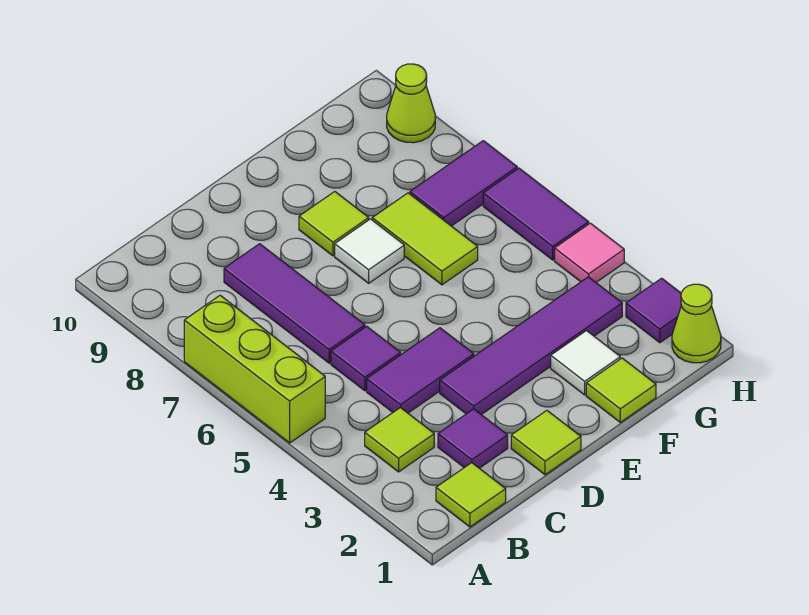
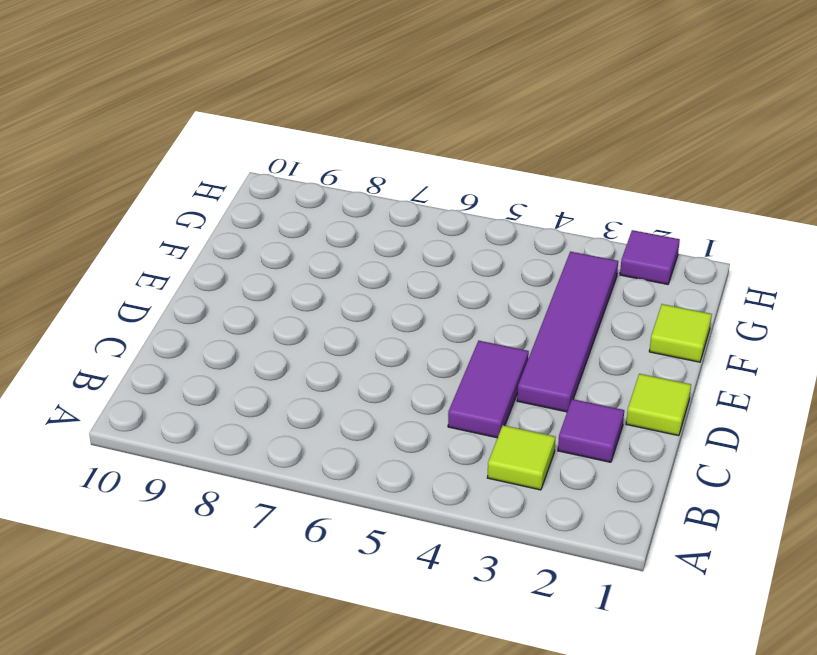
none -> lime brick A5:A7 level 1
none -> lime tile B1 level 1
none -> purple tile C5 level 1

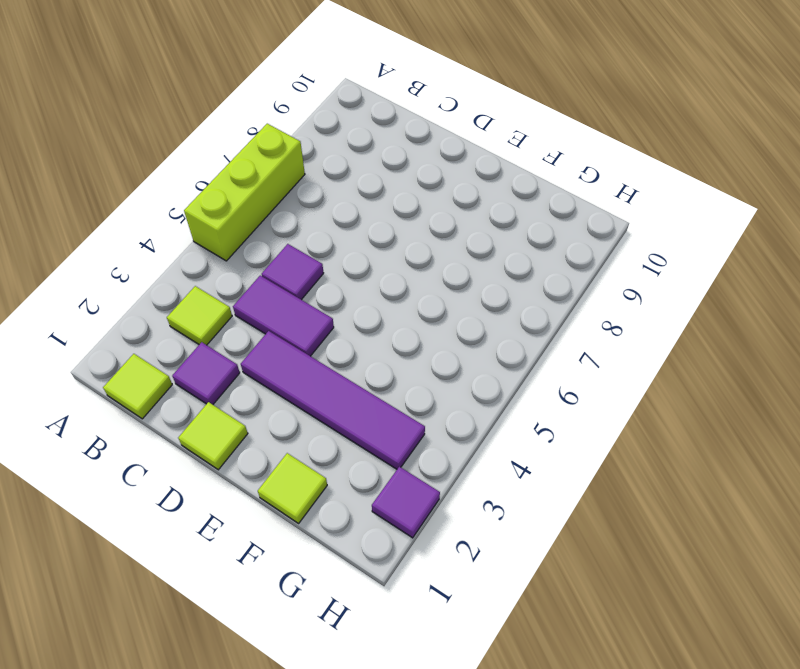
none -> purple tile C6:C8 level 1
none -> white tile E7 level 1
none -> lime tile E8 level 1

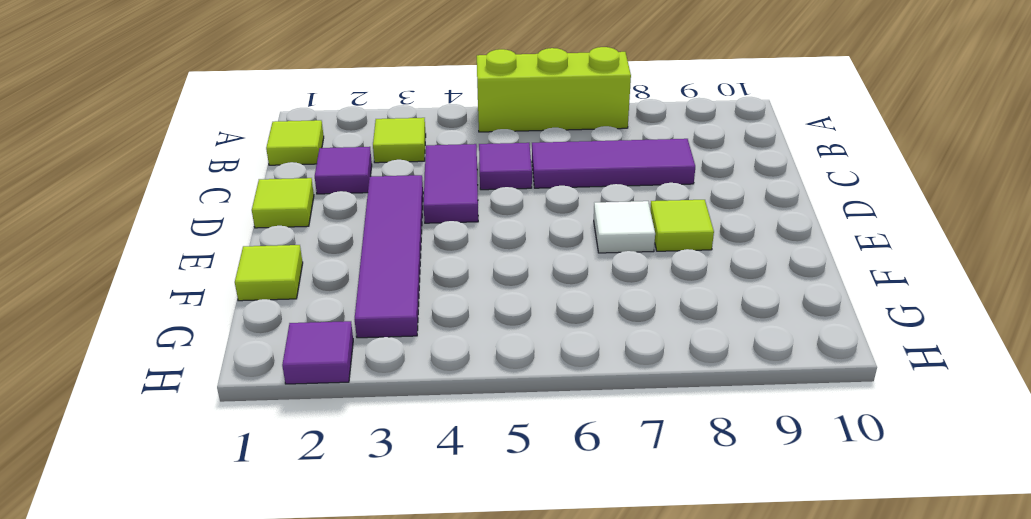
none -> white tile F2 level 1
none -> lime tile F6:F7 level 1
none -> purple tile G7:H7 level 1

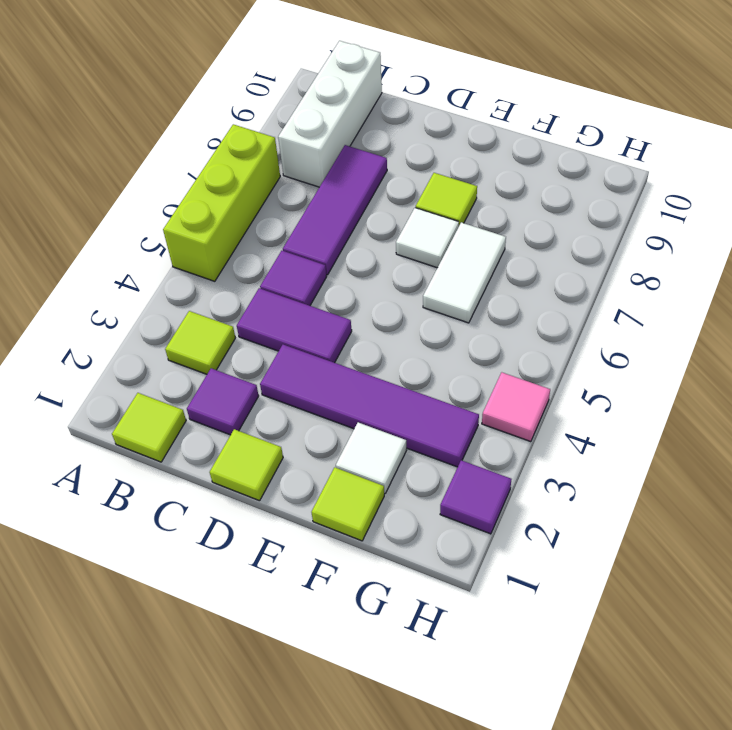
white brick B8:B10 level 1 -> none
white tile F6:F7 level 1 -> lime tile F6:F7 level 1
none -> purple tile G7:H7 level 1
none -> lime cone H1 level 1
none -> purple tile H5:H6 level 1

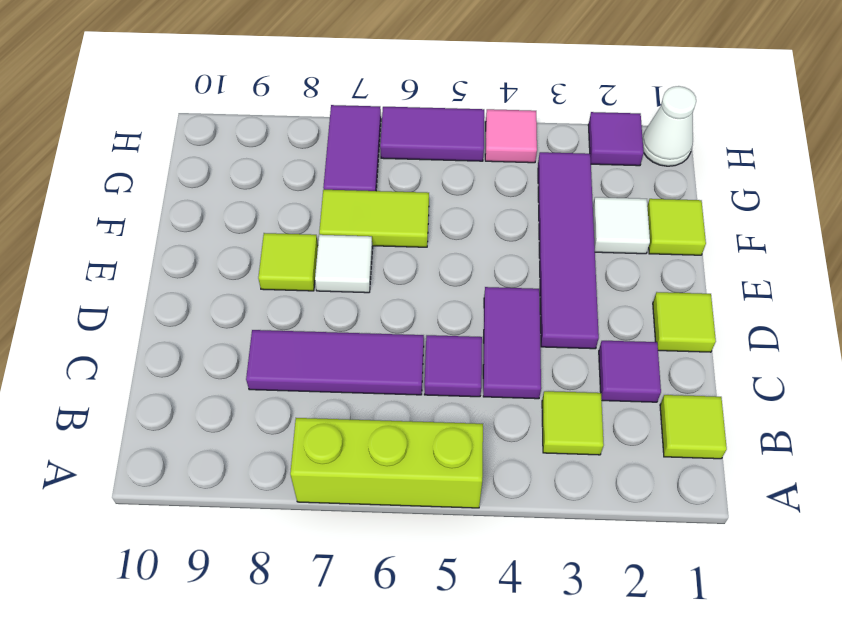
white cone H1 level 1 -> lime cone H1 level 1
none -> lime cone H9 level 1

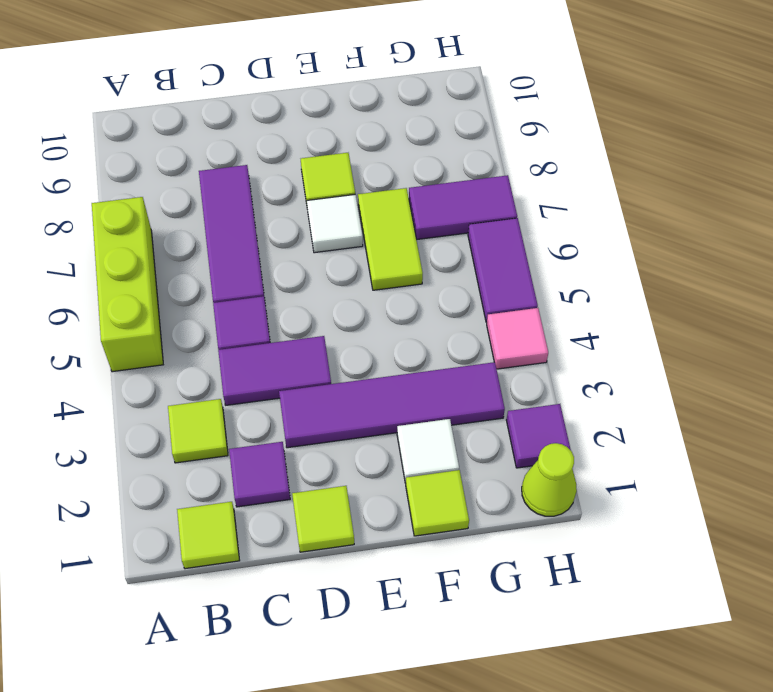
none -> lime cone H9 level 1

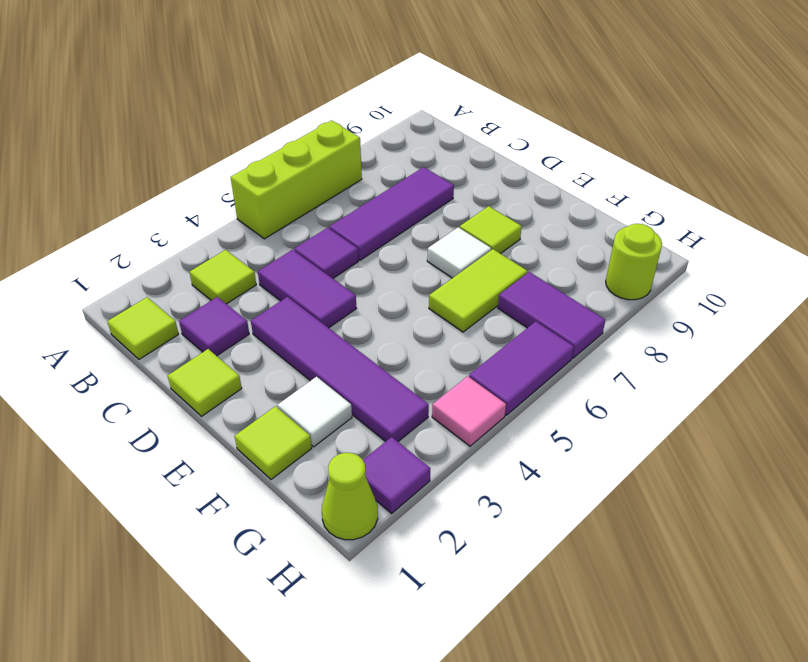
lime round brick H9 level 1 -> lime cone H9 level 1

